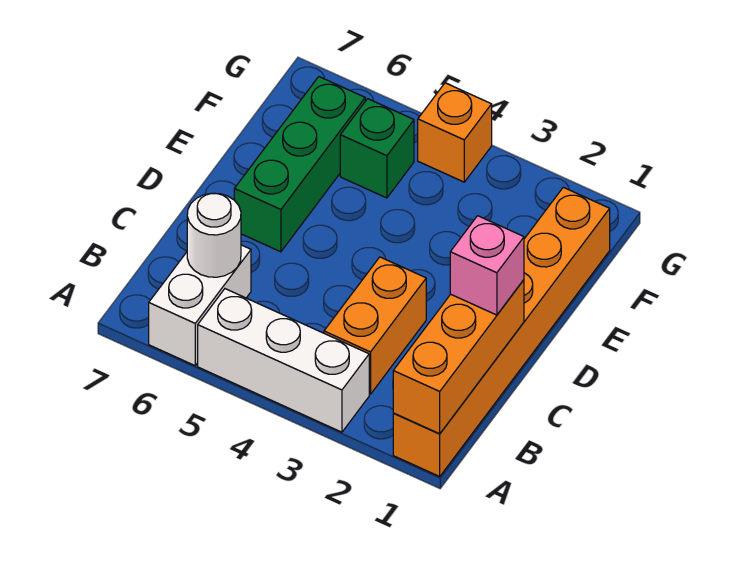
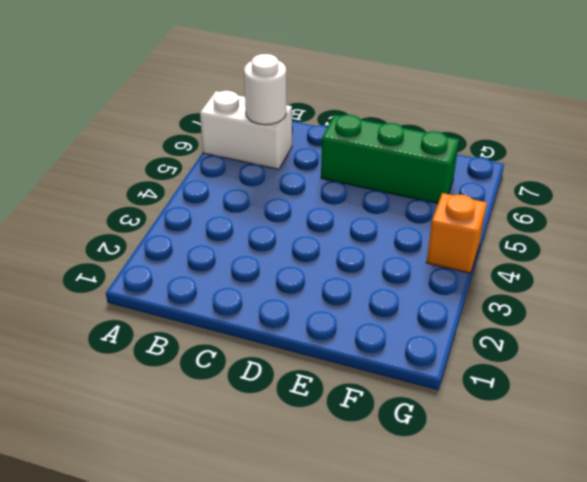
none -> orange brick A1:F1 level 1
none -> white brick A3:A5 level 1

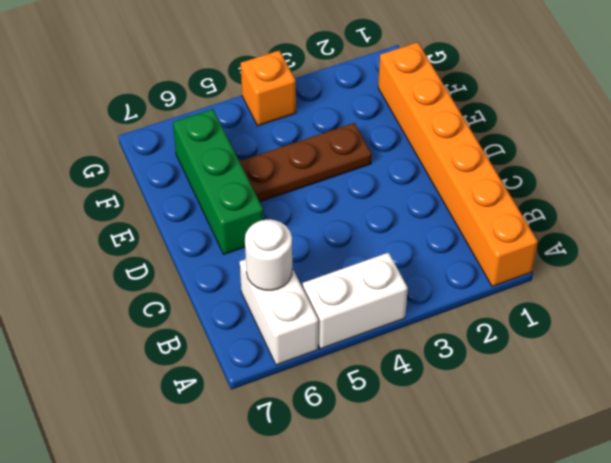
white brick A4:A5 level 1 -> white brick A3:A5 level 1
brown plate E3:E5 level 1 -> none
none -> orange brick B3:C3 level 1
none -> green brick F5 level 1

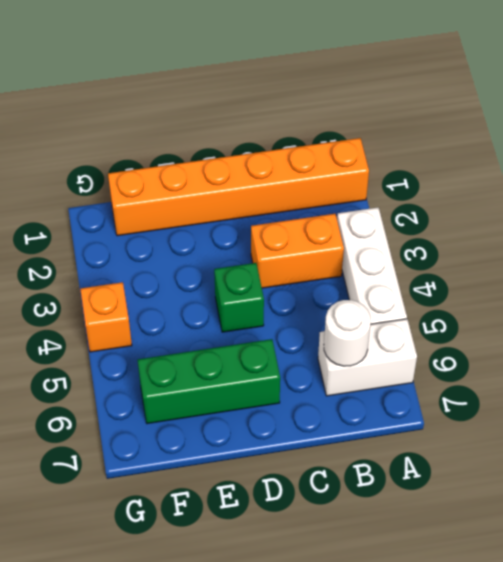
green brick D4 level 1 -> green brick F5 level 1
none -> orange brick A1:C1 level 2
none -> pink brick C1 level 3

